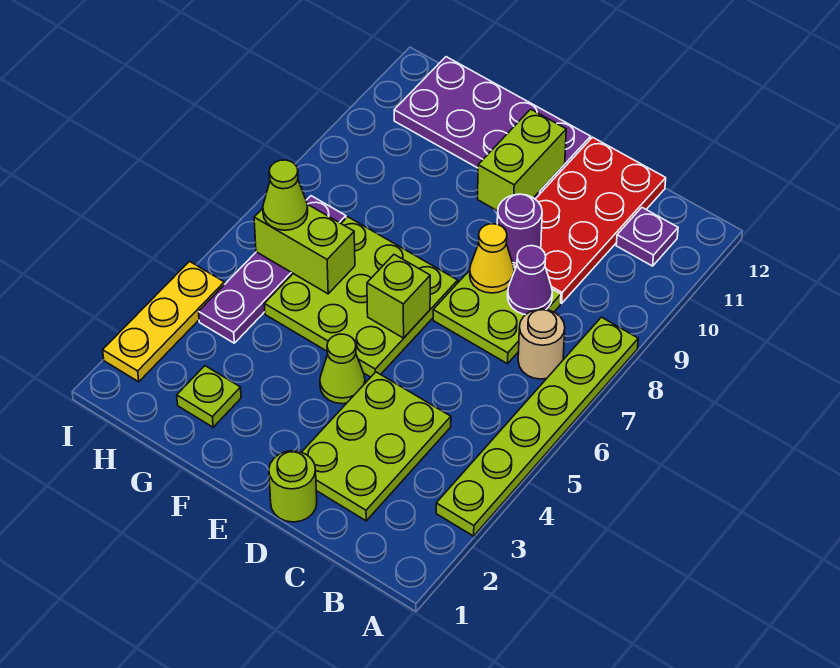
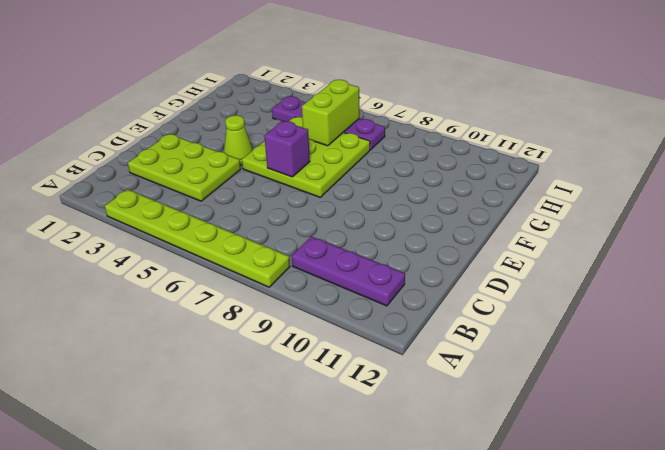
purple plate B9:B11 level 1 -> purple plate B11 level 1
purple brick E6 level 2 -> lime brick E6 level 2
none -> tan round brick B7 level 1
none -> lime plate C7:D8 level 1
none -> red plate C9:D12 level 1

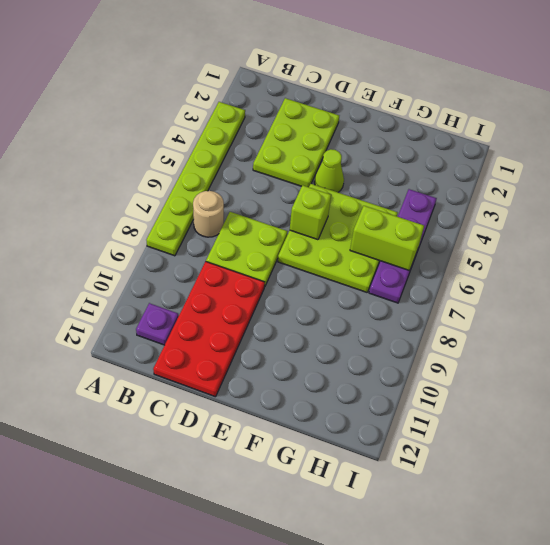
none -> lime round brick D1 level 1
none -> purple plate E11:H12 level 1
none -> lime plate G2 level 1

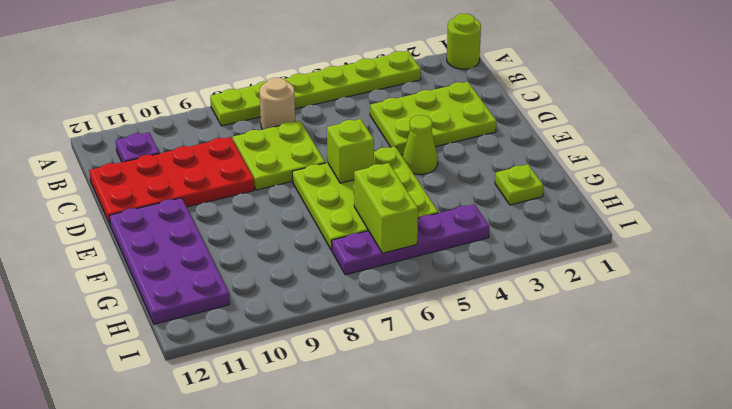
lime round brick A1 level 1 -> lime round brick D1 level 1
none -> yellow plate I2:I4 level 1
none -> purple cone C8 level 2
none -> yellow cone D8 level 2

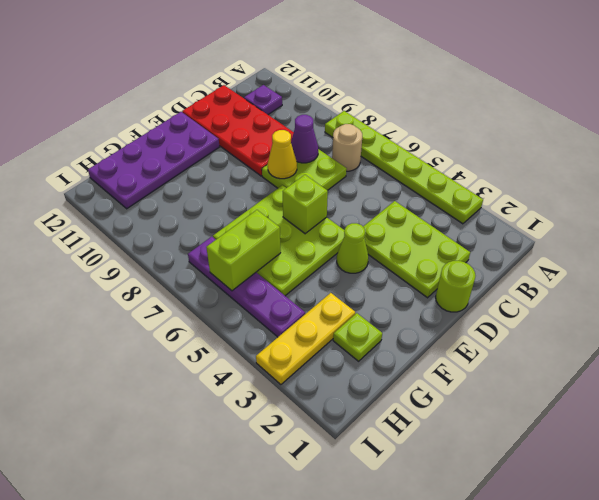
yellow plate G3:I3 level 1 -> yellow plate I2:I4 level 1
none -> purple round brick D9 level 2
none -> lime brick E10:E11 level 2
none -> lime cone H6 level 3

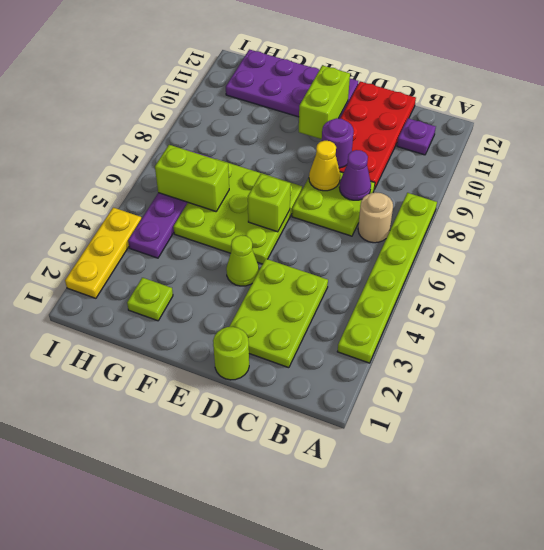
none -> lime cone H6 level 3

